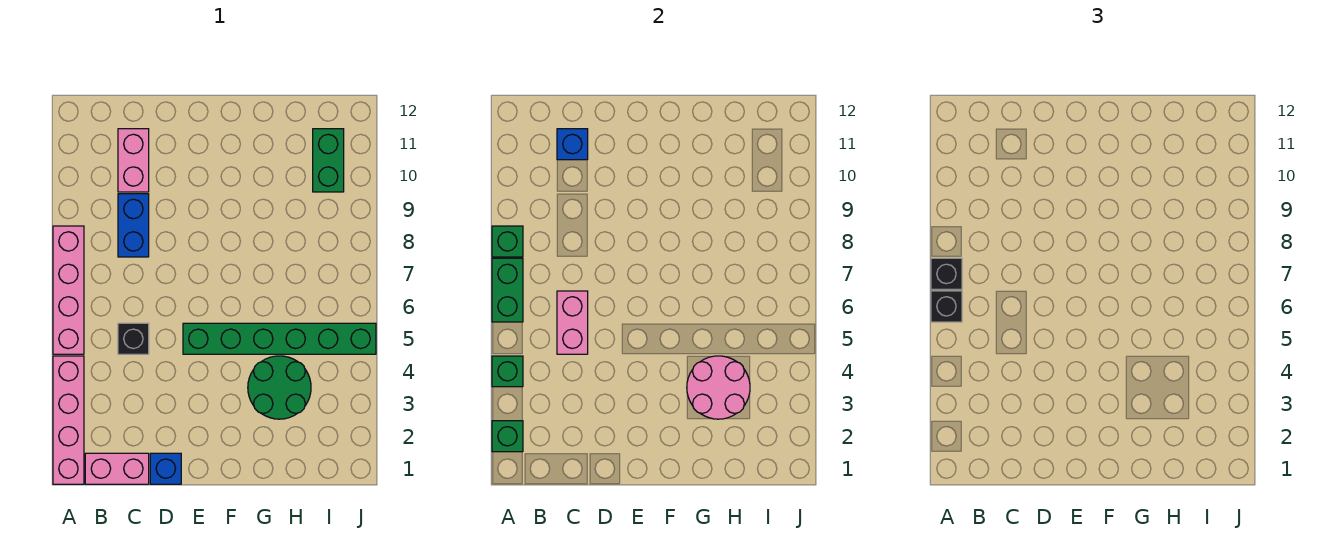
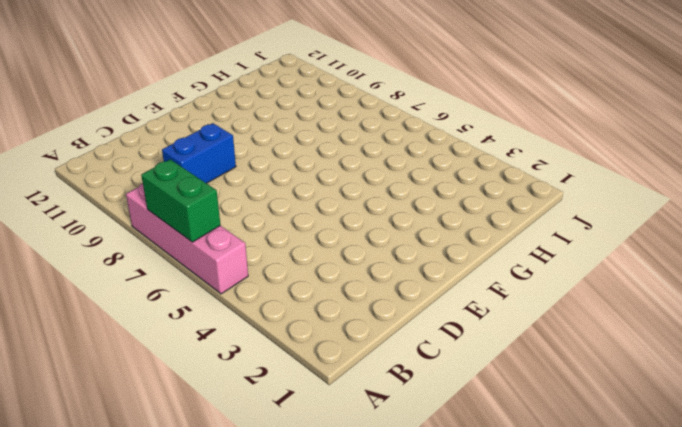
blue brick C9:D9 level 1 -> blue brick C8:C9 level 1
none -> pink brick A1:A4 level 1
none -> pink brick B1:C1 level 1
none -> black brick C5 level 1

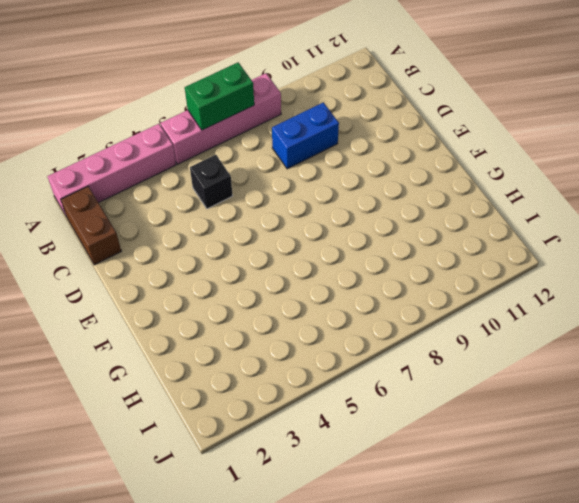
brown brick B1:C1 level 1 -> pink brick B1:C1 level 1
none -> pink brick C10:C11 level 1
none -> blue brick D1 level 1
none -> green brick E5:J5 level 1

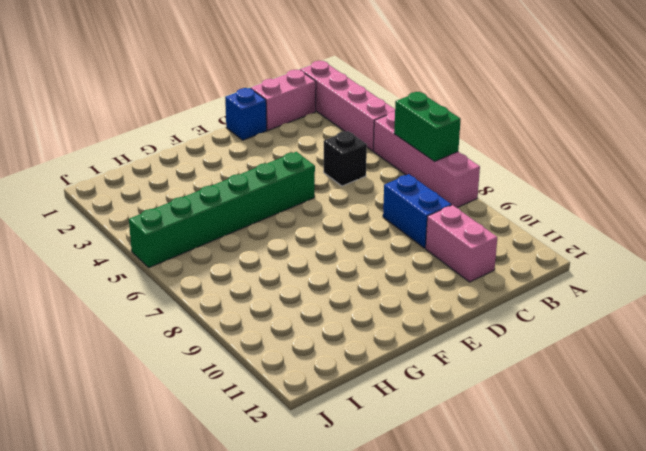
none -> green round brick G3:H4 level 1
none -> green brick I10:I11 level 1
none -> green brick A2 level 2

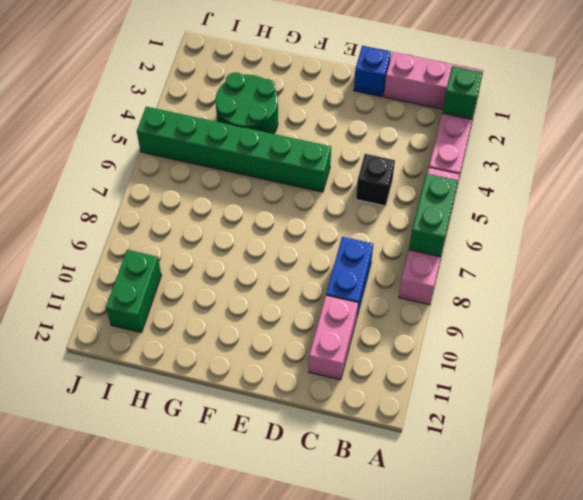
none -> green brick A4 level 2
none -> green brick A8 level 2
none -> pink brick C5:C6 level 2

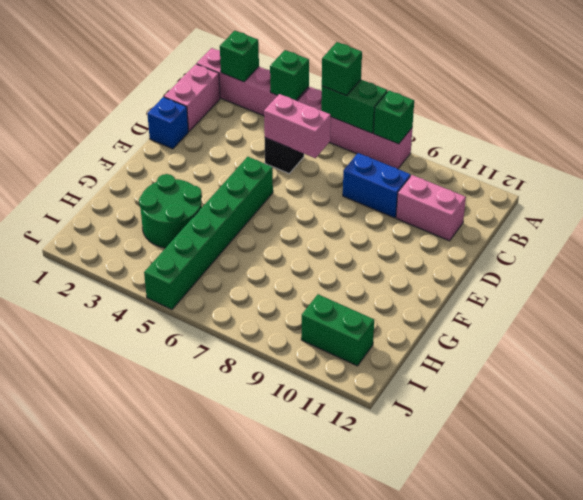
green brick A6 level 3 -> black brick A6 level 3
none -> blue brick C11 level 2
none -> pink round brick G3:H4 level 2
none -> black brick A7 level 3

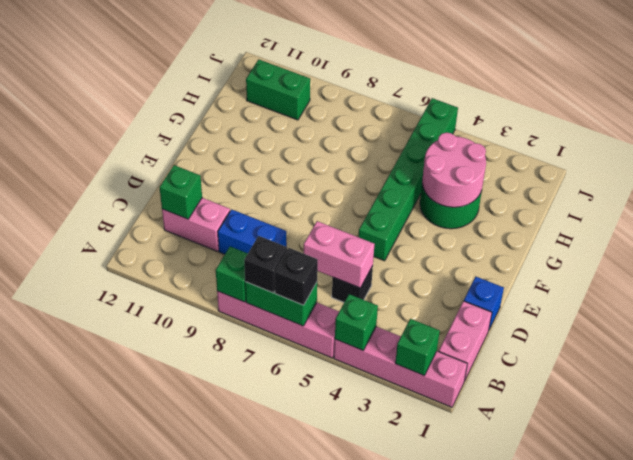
green brick C11 level 2 -> blue brick C11 level 2

